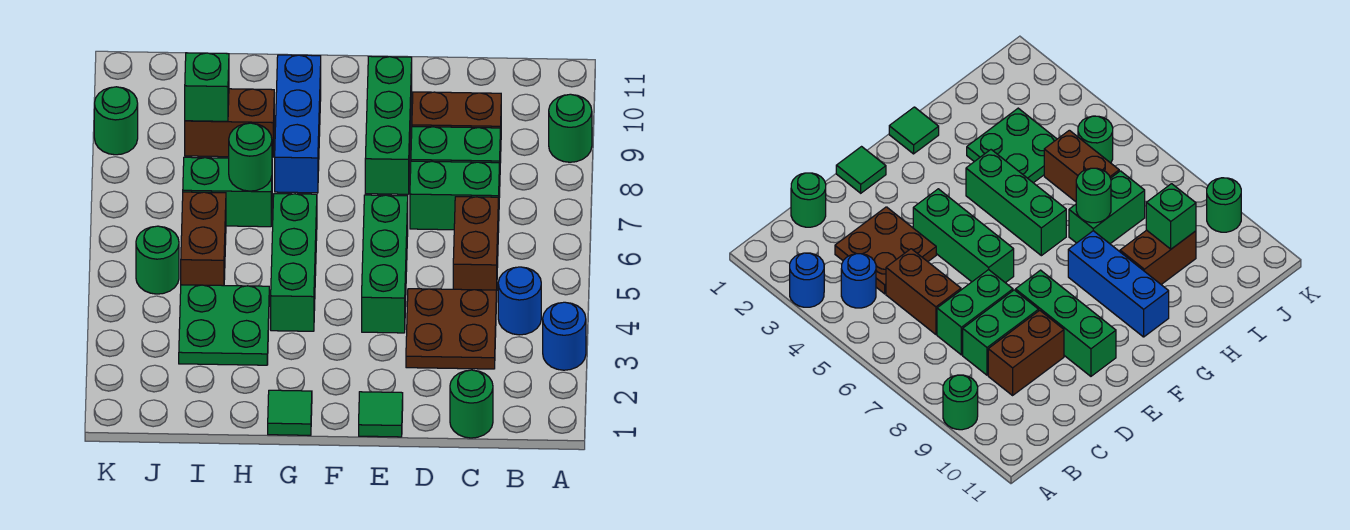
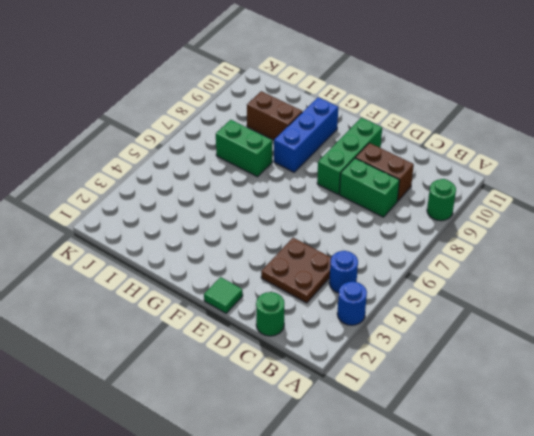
none -> brown brick C5:C6 level 1
none -> green brick C7:D7 level 1
none -> green brick E4:E6 level 1

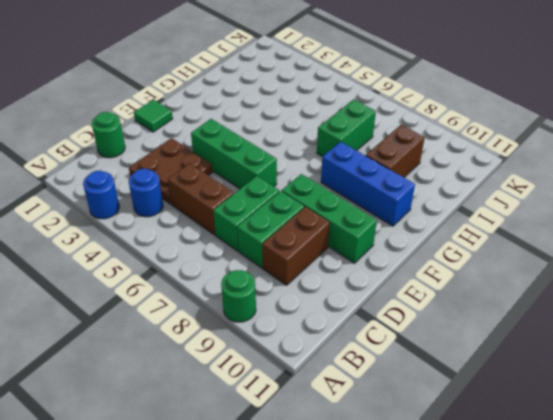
none -> green tile G1 level 1
none -> green brick G4:G6 level 1
none -> green plate H3:I4 level 1

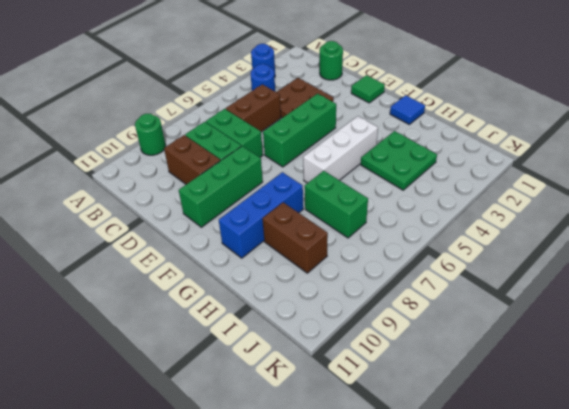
blue tile G1 level 1 -> green tile G1 level 1
white brick G4:G6 level 1 -> green brick G4:G6 level 1
none -> brown brick I5:I6 level 1
none -> green round brick J5 level 1
none -> green round brick K9 level 1

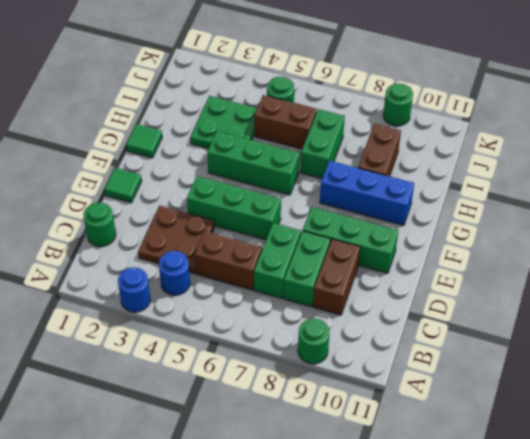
none -> green round brick H7 level 2
none -> green brick I9 level 2

